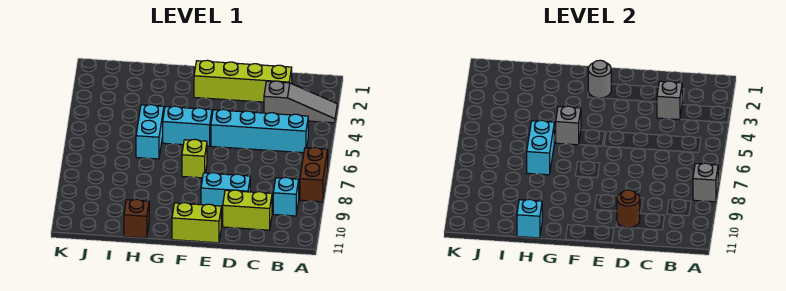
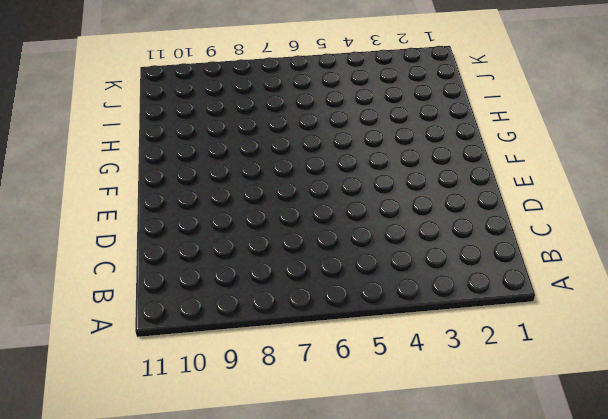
none -> grey slope A3:C3 level 1 top C
none -> brown brick A7:A8 level 1
none -> cyan brick B5:E5 level 1

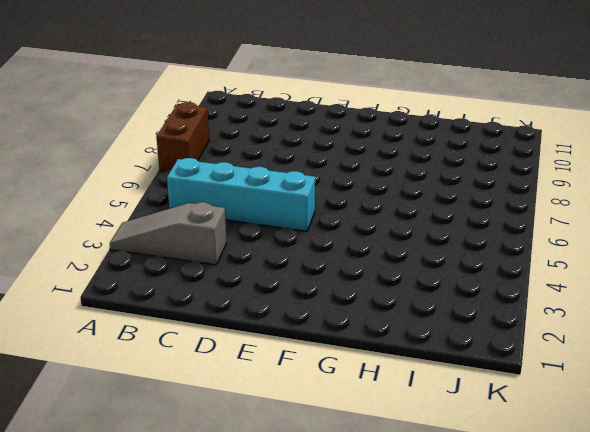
none -> cyan brick B9 level 1
none -> lime brick C2:F2 level 1
none -> lime brick C10:D10 level 1

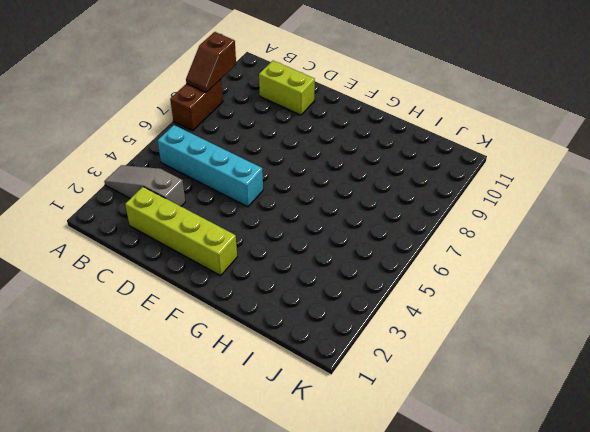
brown slope A8:A9 level 2 top 9 -> grey brick A8 level 2
none -> cyan brick B9 level 1
none -> cyan brick D9:E9 level 1
none -> lime brick E11:F11 level 1

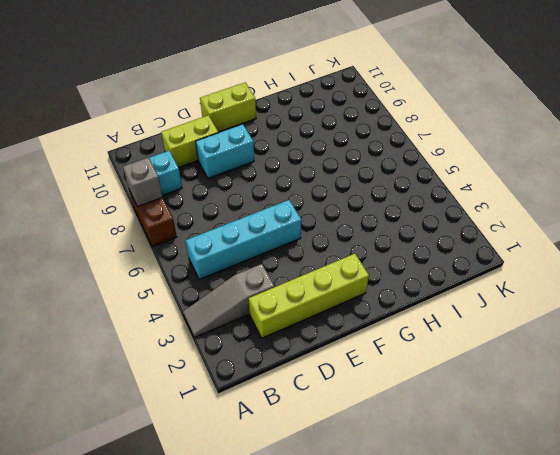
none -> cyan brick F5:G5 level 1
none -> lime brick F7 level 1
none -> cyan brick H5:H6 level 1

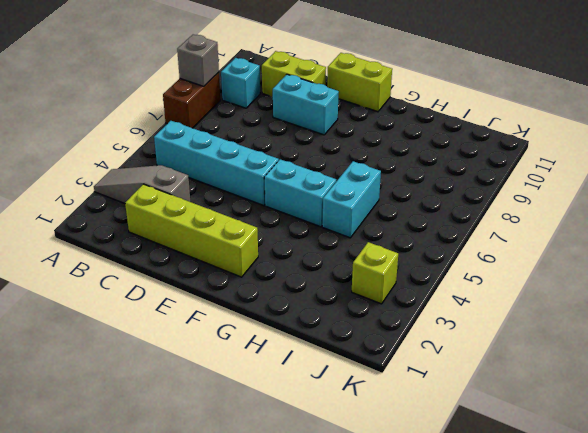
lime brick J3 level 1 -> lime brick F7 level 1
none -> brown brick H11 level 1
none -> grey brick C3 level 2
none -> brown round brick D10 level 2

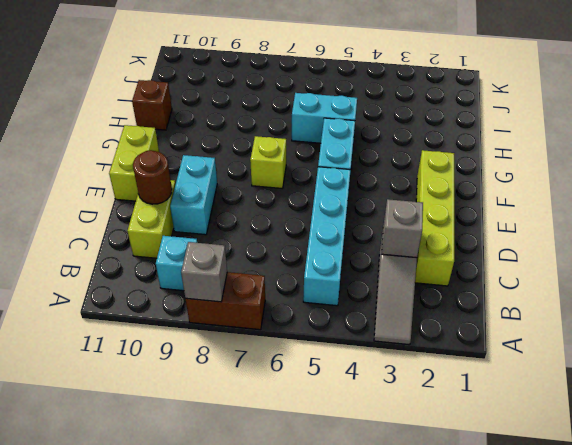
none -> grey round brick F2 level 2
none -> grey brick G5 level 2
none -> cyan brick H6:H7 level 2

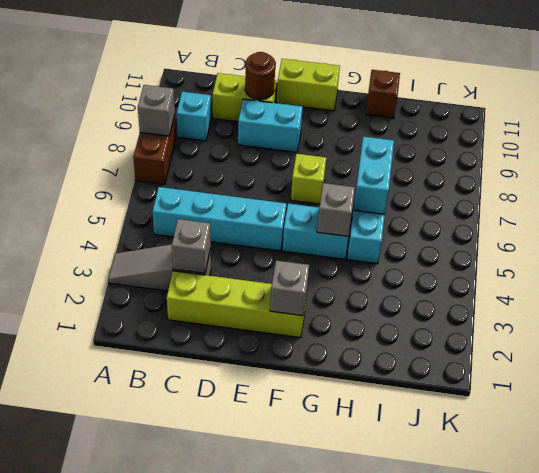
grey brick F2 level 2 -> grey round brick F2 level 2
none -> cyan brick H11 level 2

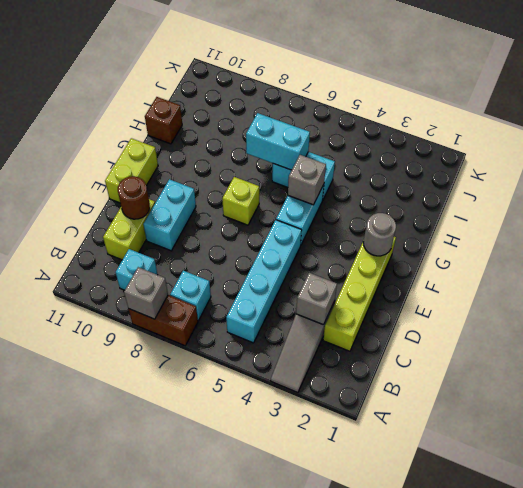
cyan brick B7 level 1 -> cyan brick H11 level 2

